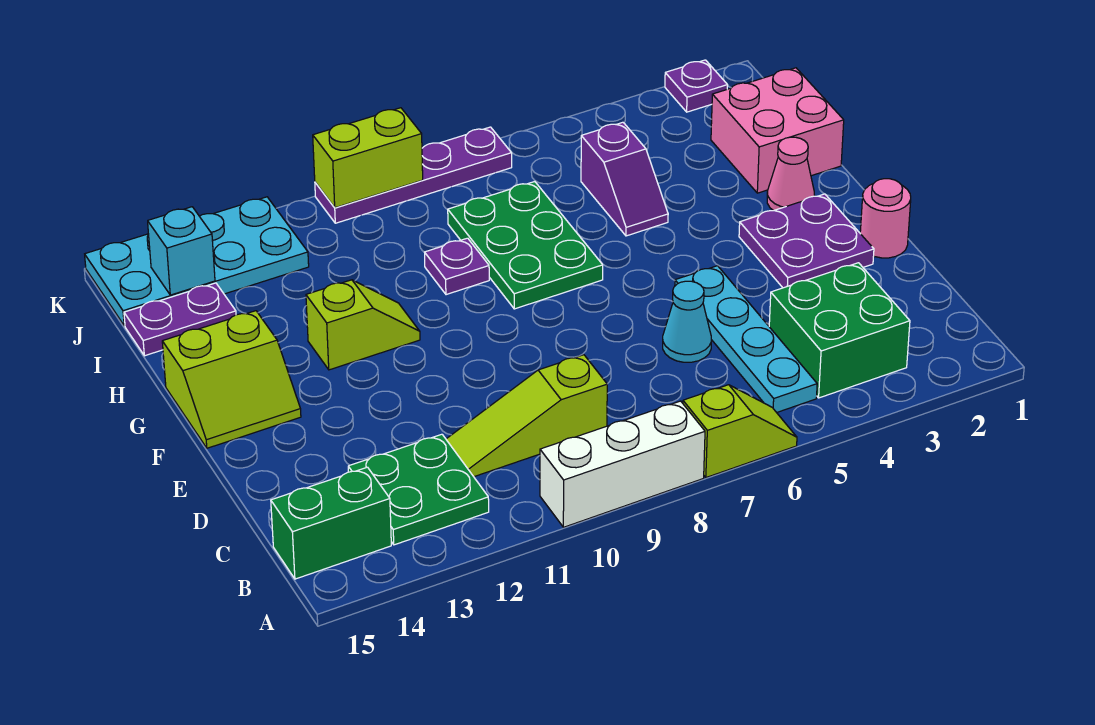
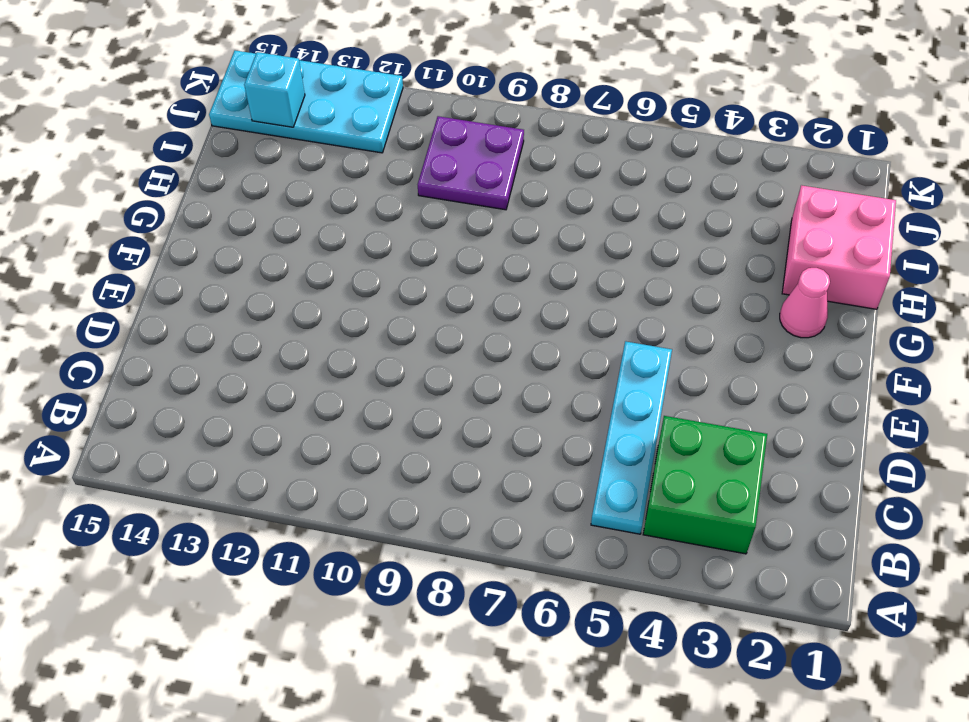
purple plate I9:J10 level 1 -> purple plate E2:F3 level 1
none -> lime slope A6:A7 level 1 top 7
none -> white brick A8:A10 level 1
none -> green plate B12:C13 level 1

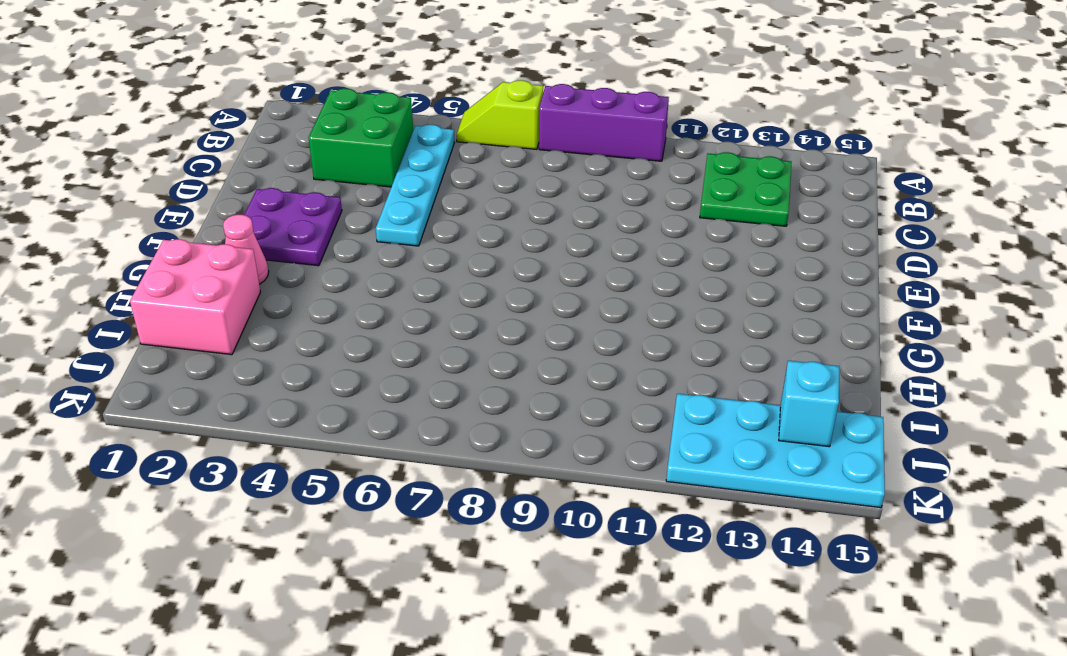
purple brick A8:A10 level 1 -> white brick A8:A10 level 1
none -> green brick B14:B15 level 1
none -> lime slope C9:C11 level 1 top 9
none -> cyan cone D6 level 1

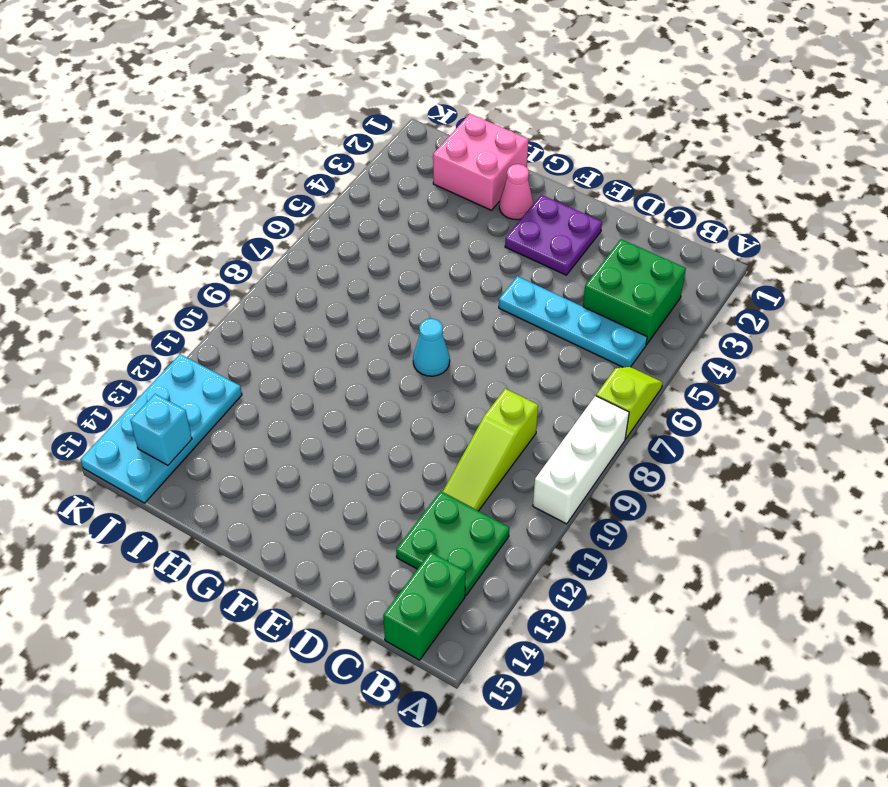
cyan cone F8 level 1 -> cyan cone D6 level 1
none -> pink round brick E1 level 1
none -> lime slope F14:G15 level 1 top G
none -> green plate G7:I8 level 1

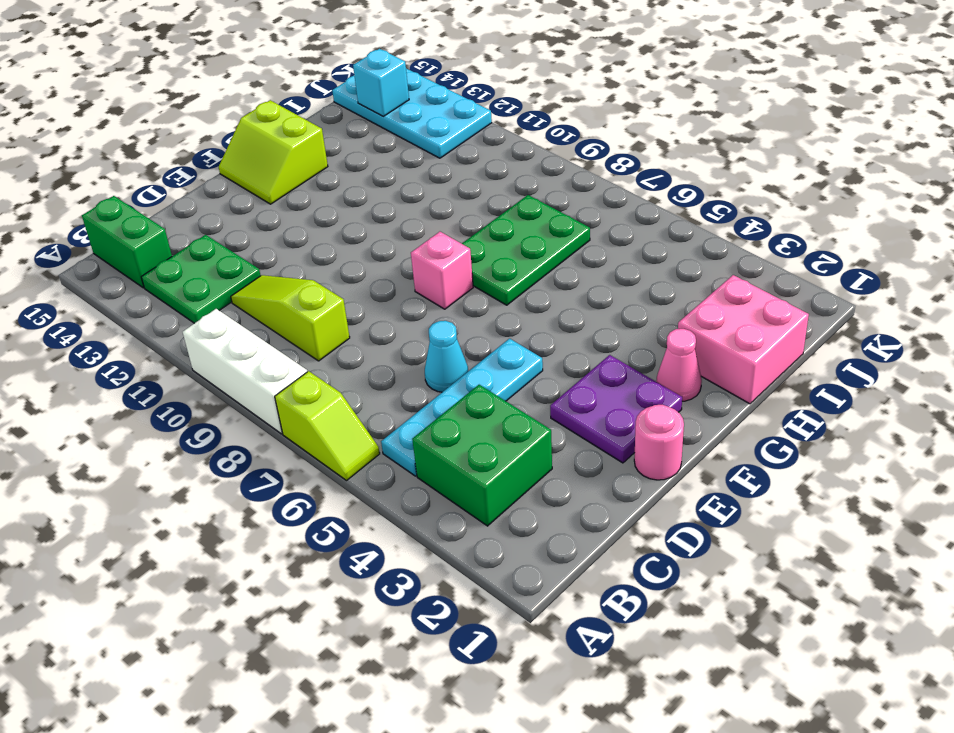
pink brick F8 level 1 -> none
none -> lime slope G11:G12 level 1 top 12
none -> purple slope H5:I5 level 1 top I
none -> purple plate H9 level 1

